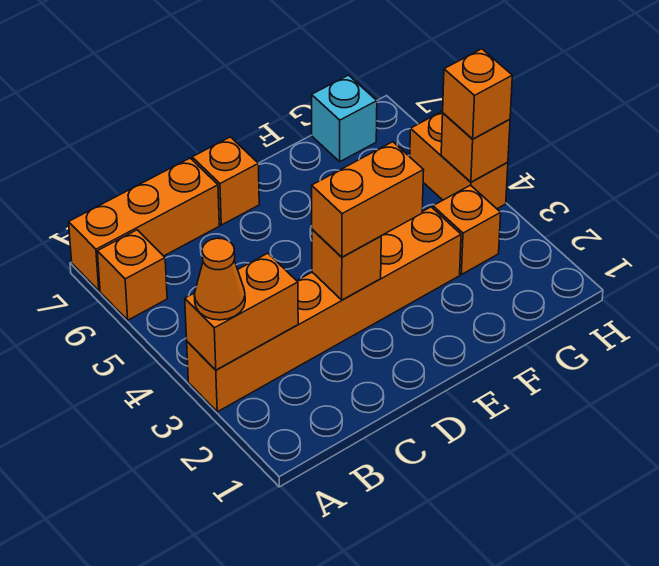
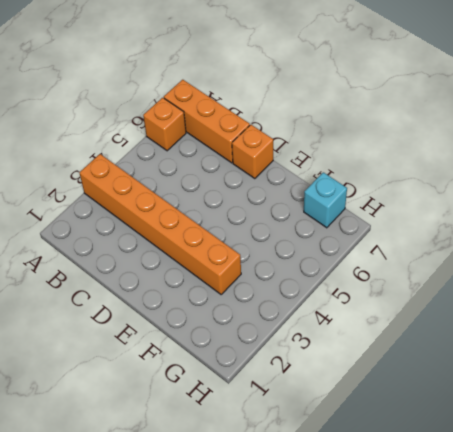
none -> orange brick G3 level 1
none -> orange brick H4:H5 level 1
none -> orange brick A3:B3 level 2

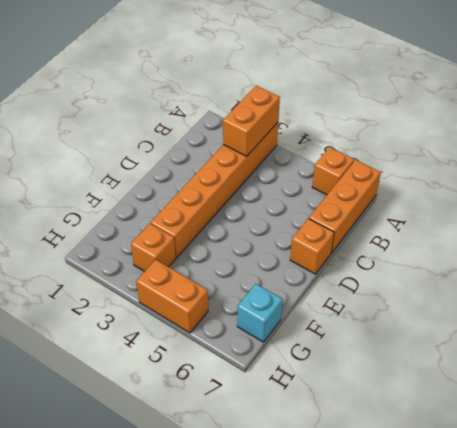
none -> orange brick D3 level 2
none -> orange brick H4 level 2
none -> orange cone A3 level 3

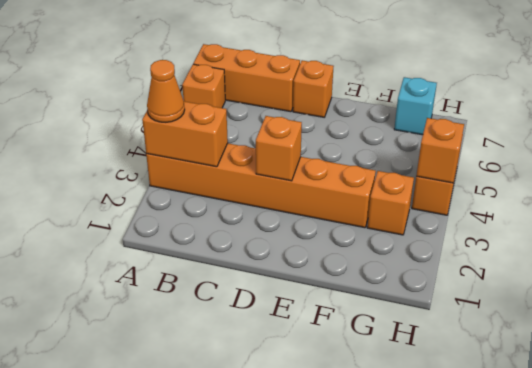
none -> orange brick D3:E3 level 3
none -> orange brick H4 level 3

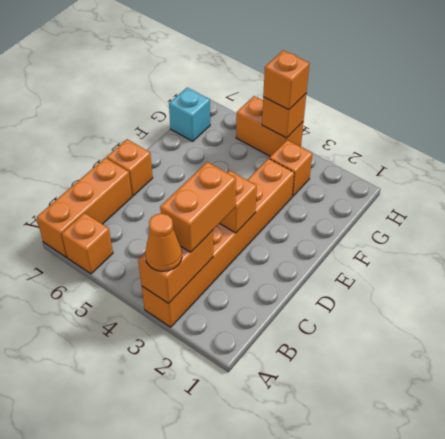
orange brick B3:C3 level 3 -> orange brick D3:E3 level 3

